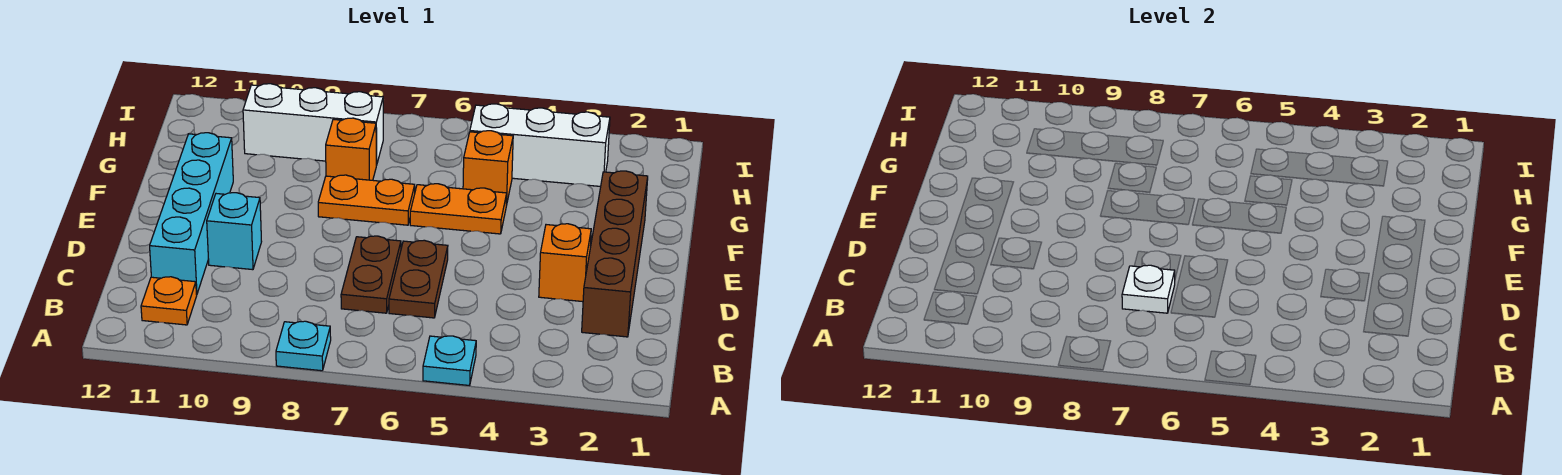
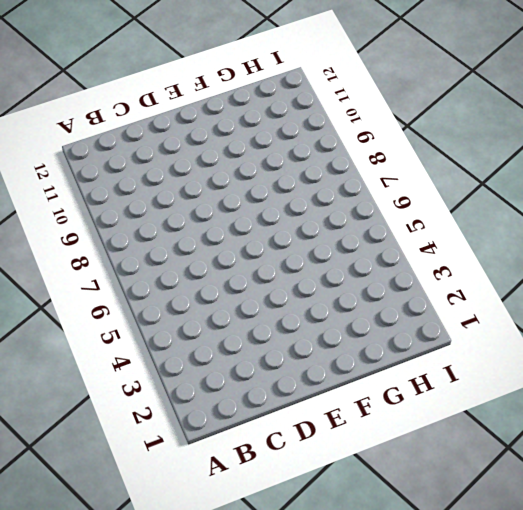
none -> cyan plate A5 level 1
none -> cyan plate A8 level 1
none -> orange plate B11 level 1

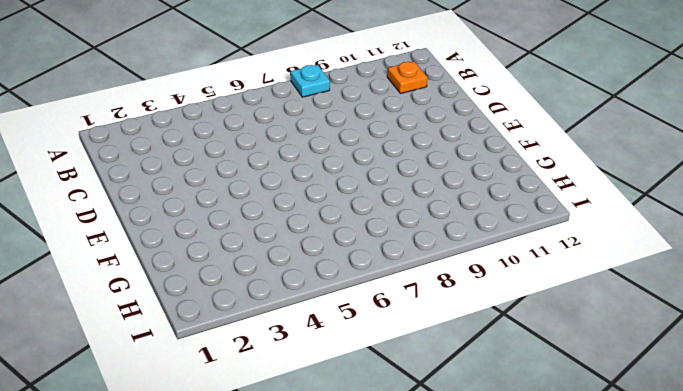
none -> cyan plate A5 level 1
none -> brown brick C2:F2 level 1
none -> brown plate C6:D6 level 1

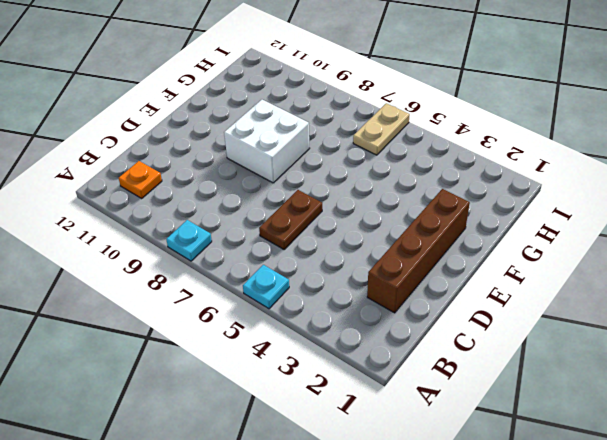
white brick E8:F9 level 1 -> orange plate F7:F8 level 1
tan plate H6:I6 level 1 -> none
none -> brown plate C7:D7 level 1
none -> cyan brick C11:F11 level 1
none -> orange brick D3 level 1

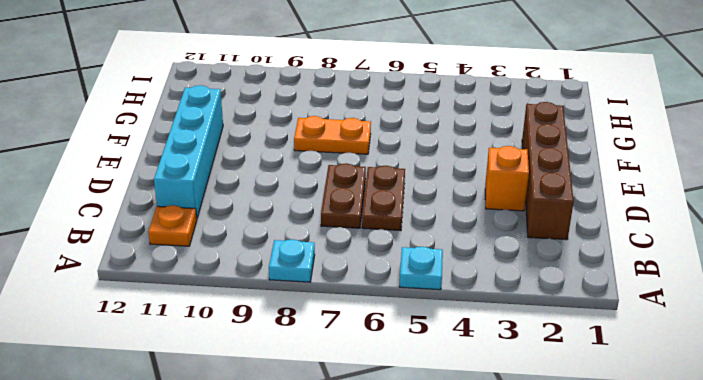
none -> cyan brick D10 level 1
none -> orange plate F5:F6 level 1
none -> orange brick G5 level 1

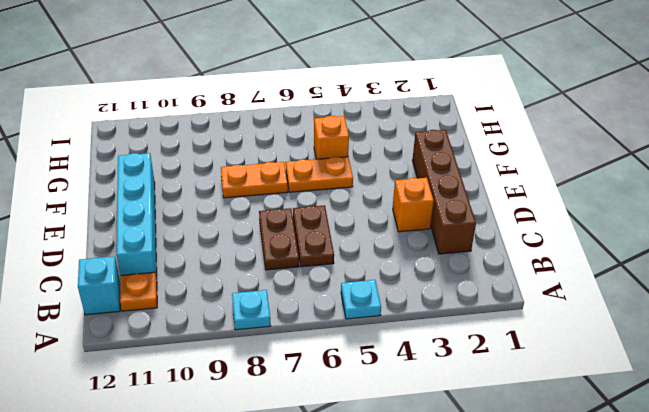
cyan brick B12 level 1 -> cyan brick D10 level 1
none -> orange brick G8 level 1
none -> white brick H3:H5 level 1
none -> white brick H8:H10 level 1

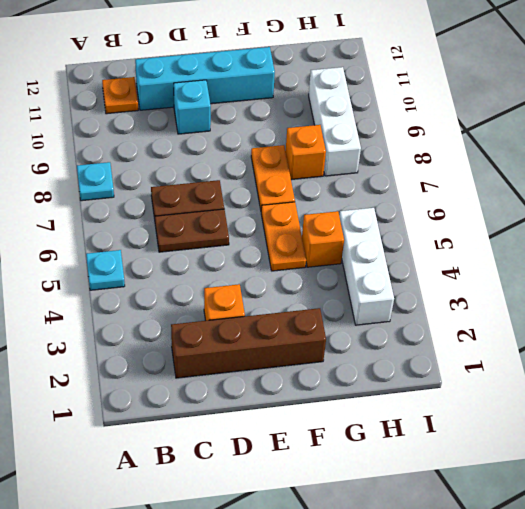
none -> white plate C7 level 2

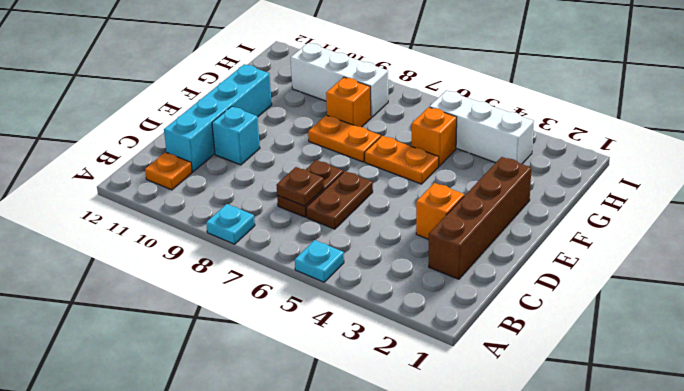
brown plate C7 level 2 -> white plate C7 level 2

